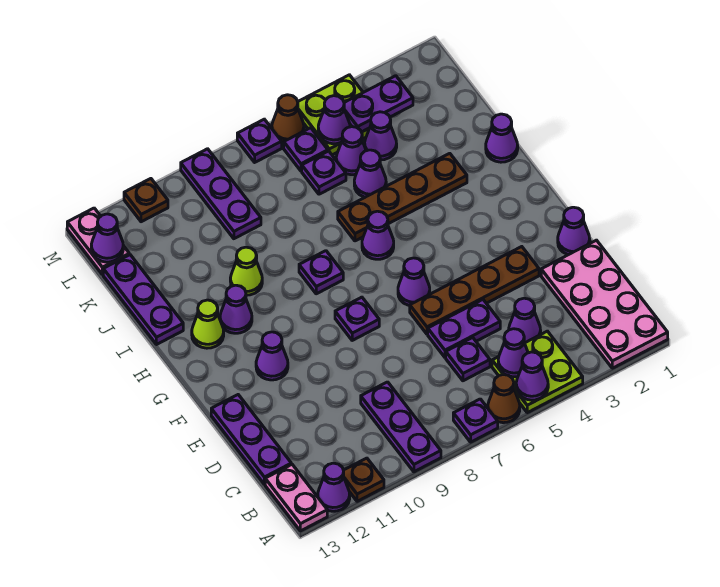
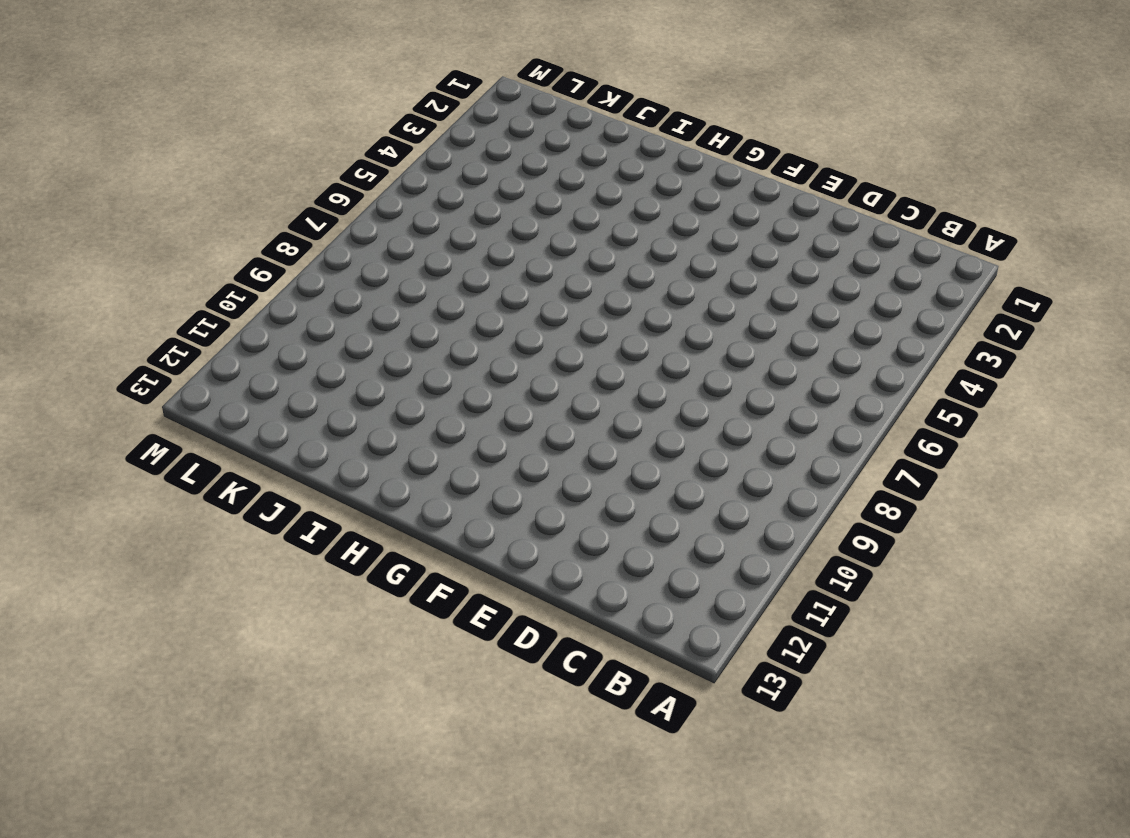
none -> pink plate A1:D2 level 1
none -> lime plate A4:B5 level 1
none -> brown cone A6 level 1
none -> purple plate A7 level 1

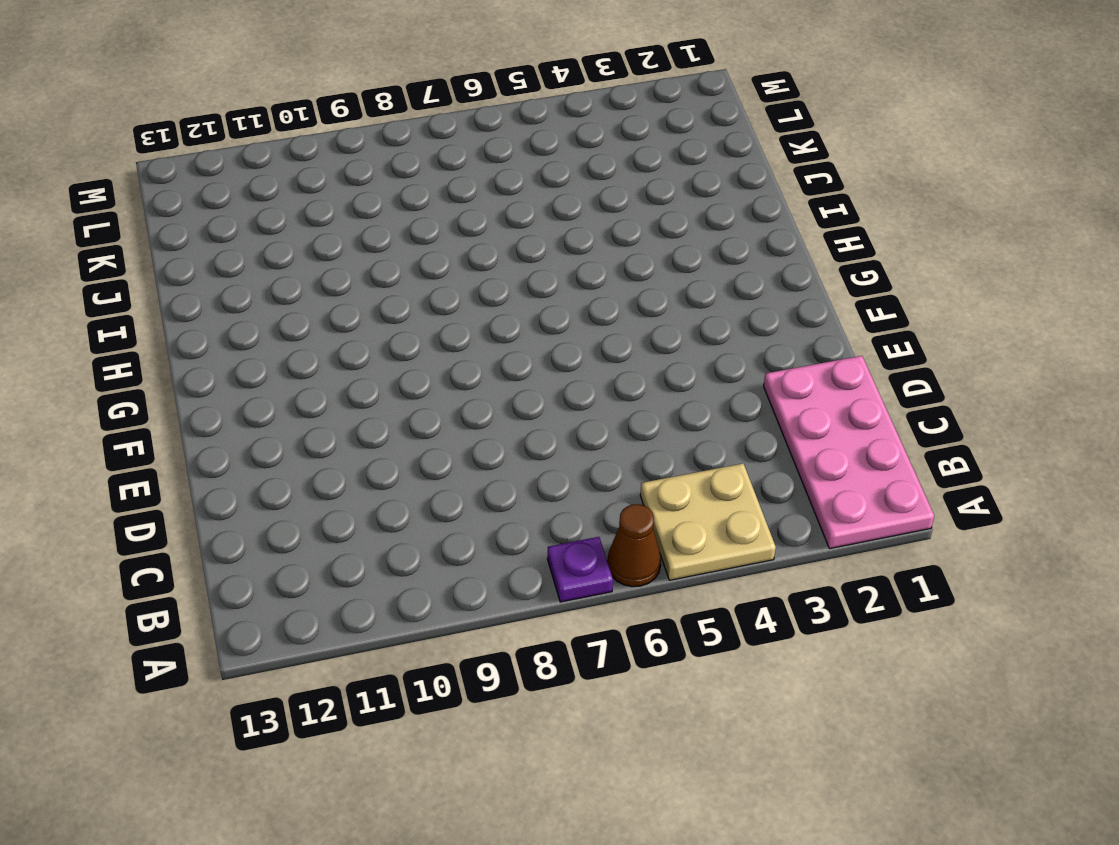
tan plate A4:B5 level 1 -> lime plate A4:B5 level 1
none -> purple plate A9:C9 level 1
none -> brown plate A11 level 1
none -> purple cone A12 level 1
none -> pink plate A13:B13 level 1

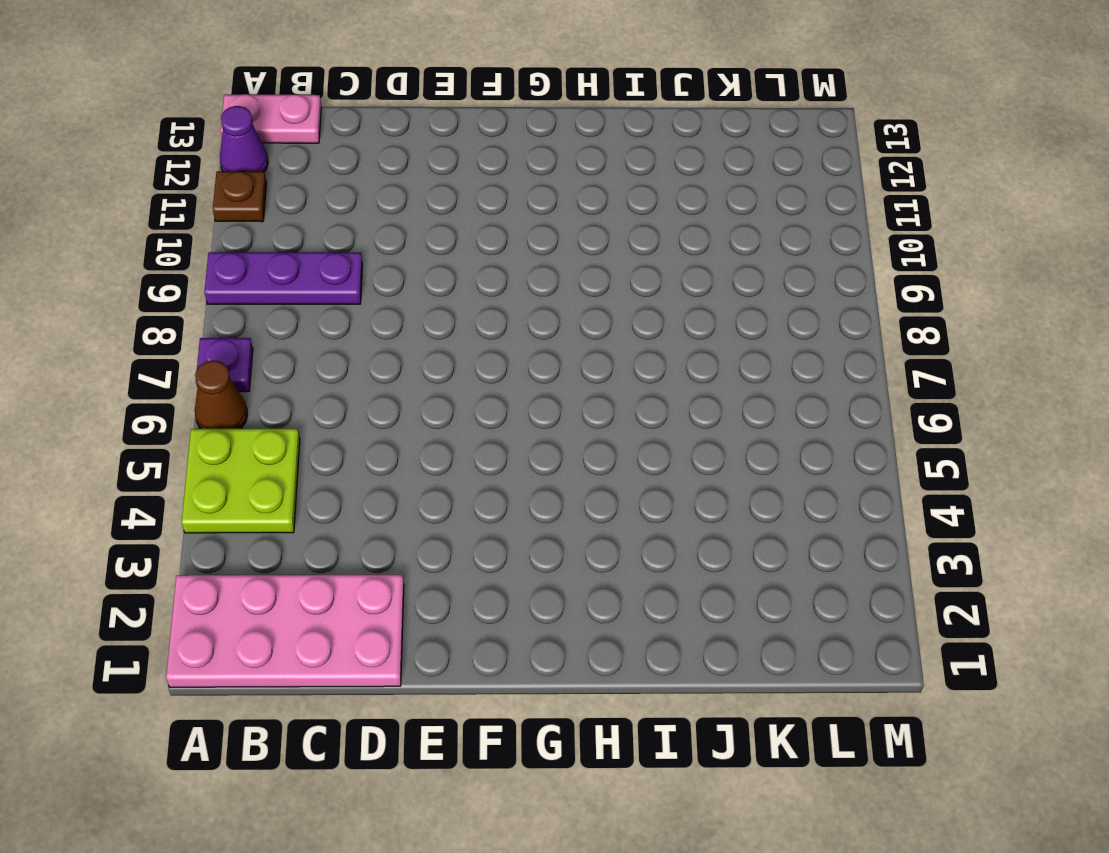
none -> purple cone C4 level 1
none -> purple plate C6 level 1
none -> purple plate C13:E13 level 1
none -> purple plate D5:D6 level 1

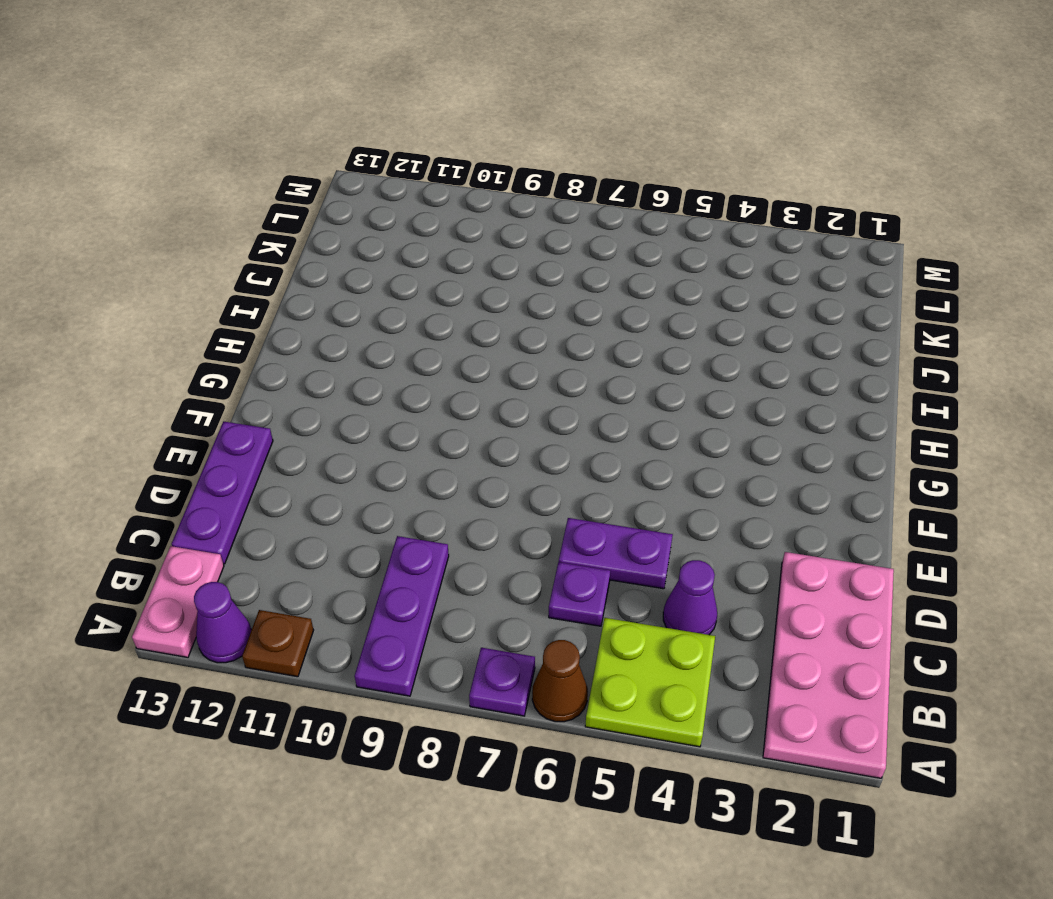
none -> purple cone E1 level 1
none -> brown plate E3:E6 level 1
none -> purple cone F6 level 1
none -> purple plate F8 level 1

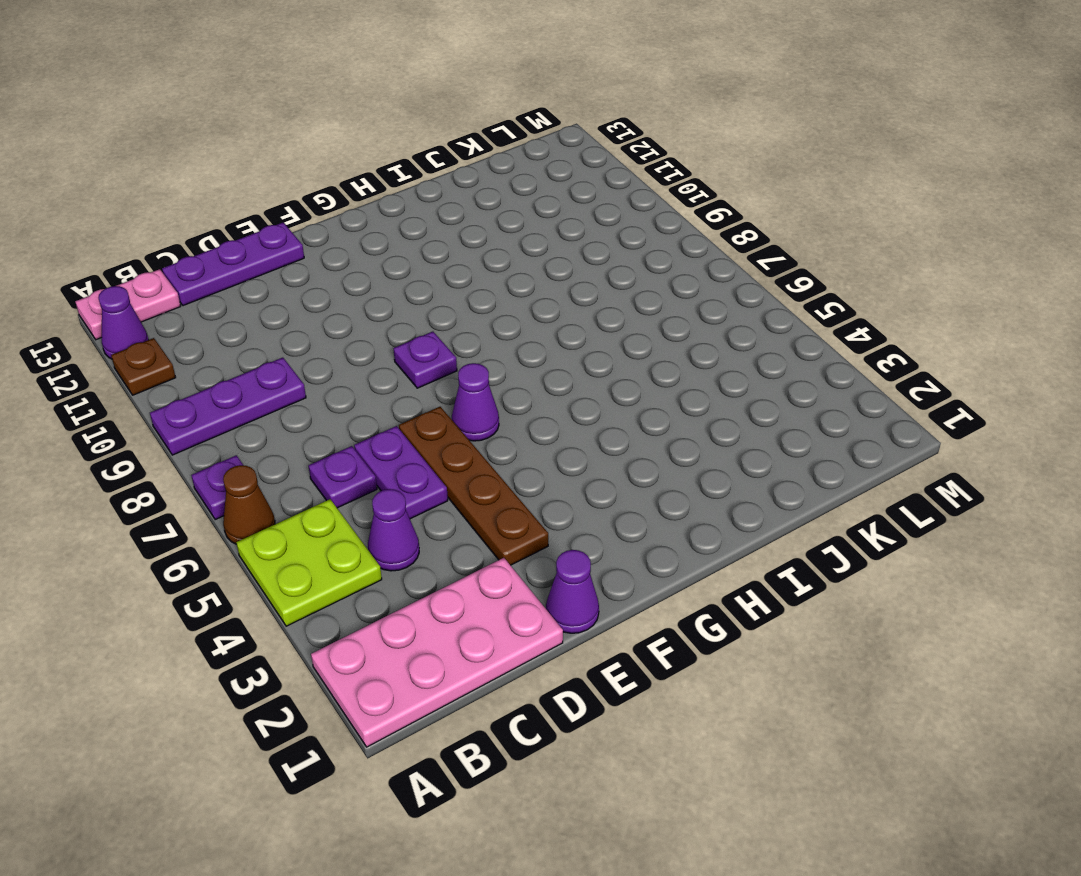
none -> purple cone F11 level 1
none -> purple cone H6 level 1
none -> purple plate H8 level 1
none -> purple cone H11 level 1

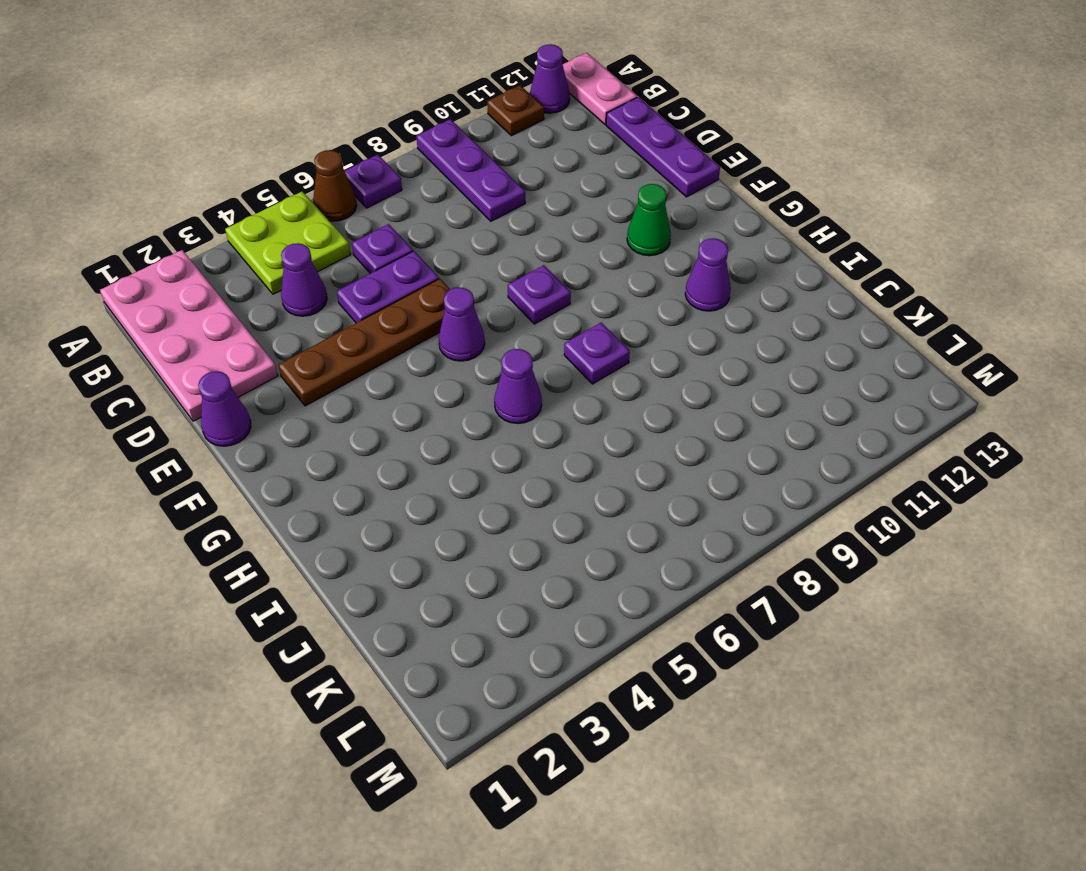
green cone F11 level 1 -> purple cone F11 level 1
none -> lime cone H12 level 1
none -> purple cone I1 level 1
none -> brown plate I3:I6 level 1
none -> lime cone I10 level 1

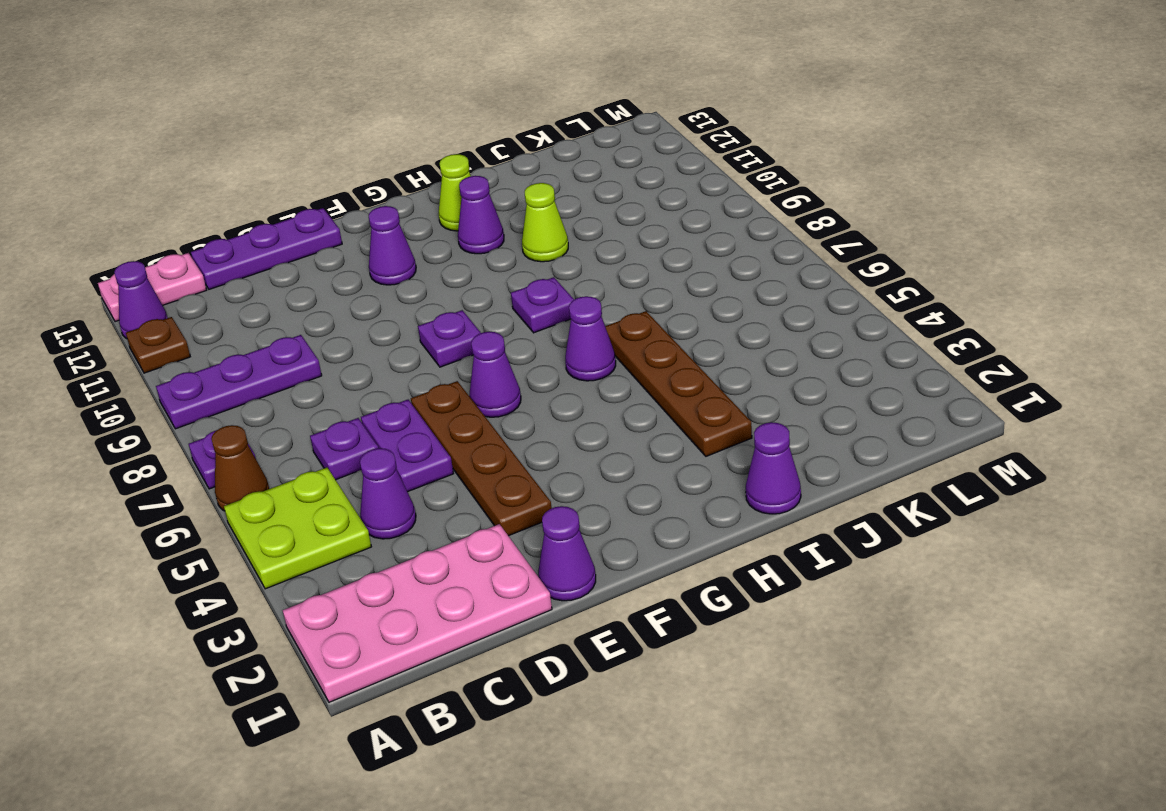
none -> purple plate I13:K13 level 1
none -> purple cone J5 level 1
none -> purple cone K4 level 1
none -> purple cone K5 level 1

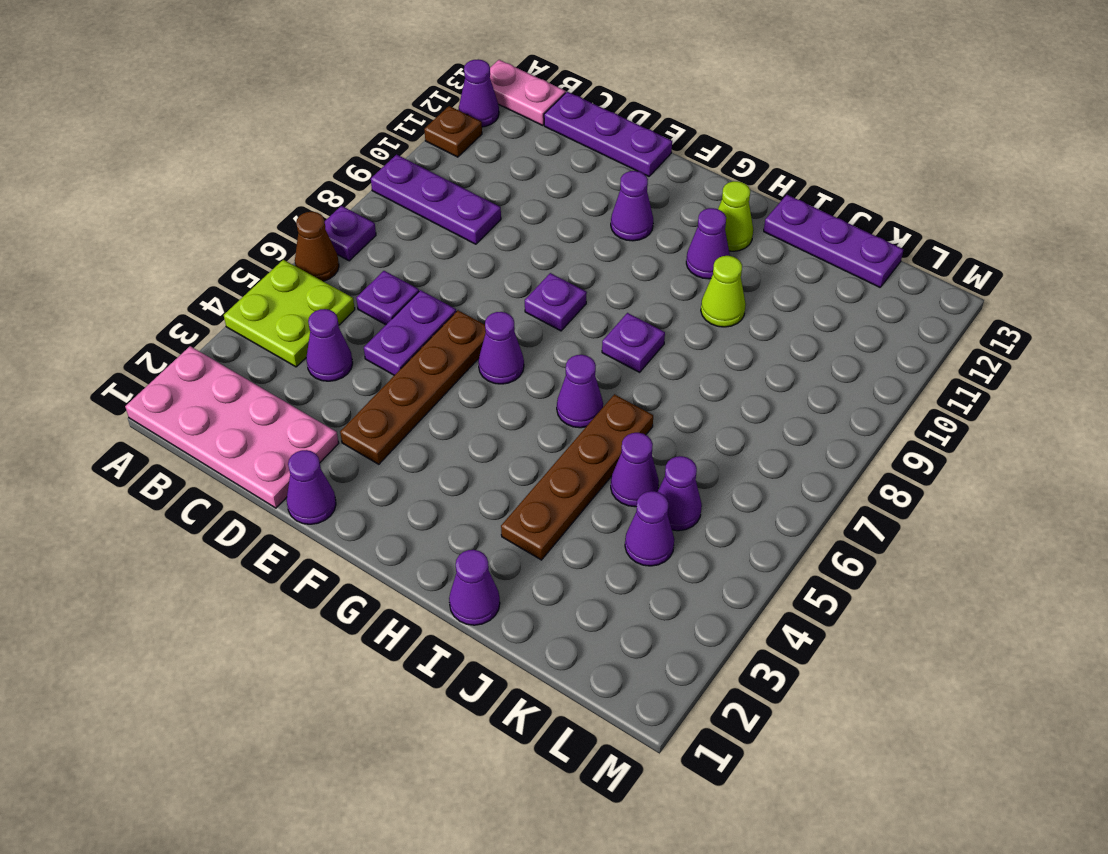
none -> purple plate K6 level 1
none -> purple plate K9:M9 level 1
none -> lime plate L4:M5 level 1
none -> purple plate L6 level 1

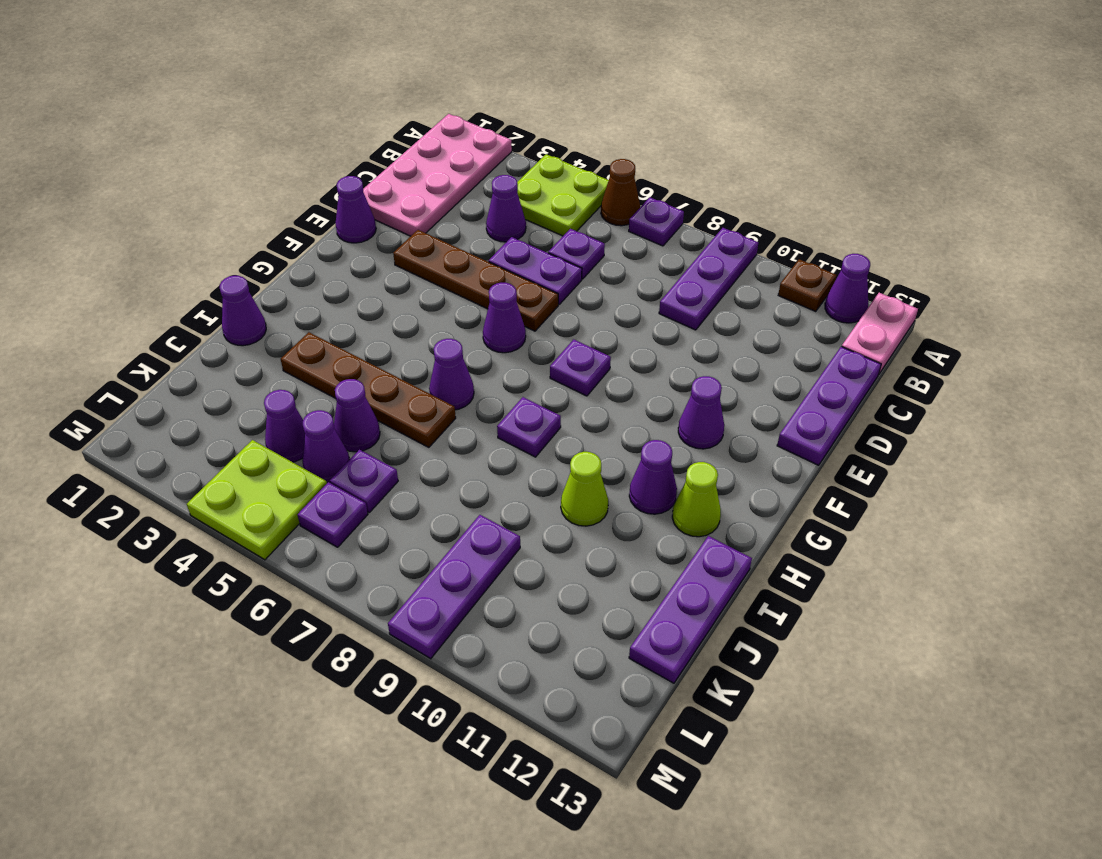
none -> pink plate L13:M13 level 1
none -> brown cone M6 level 1
none -> purple plate M7 level 1
none -> brown plate M11 level 1

